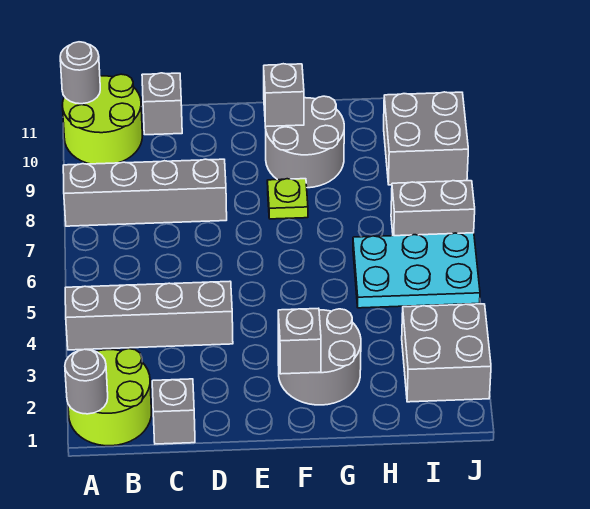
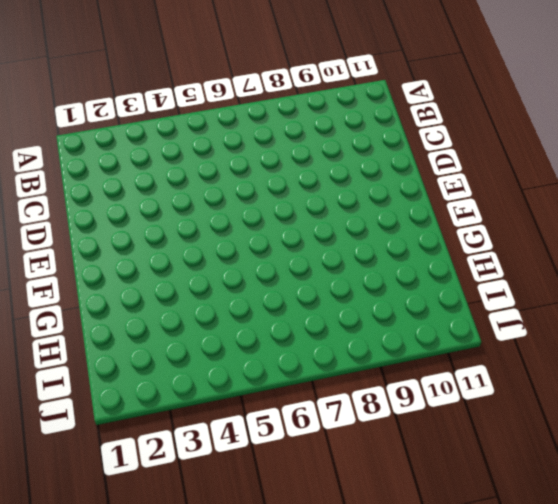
none -> lime round brick A1:B2 level 1
none -> grey brick A4:D4 level 1
none -> grey brick A8:D8 level 1

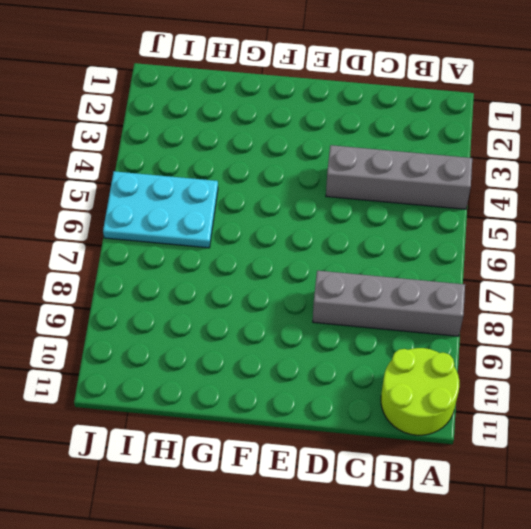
none -> lime round brick A1:B2 level 1
none -> grey brick C1 level 1
none -> grey brick C11 level 1

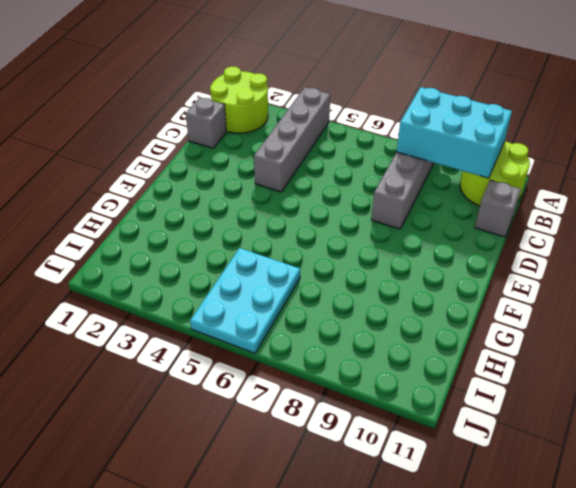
cyan brick A8:B10 level 2 -> none
none -> grey round brick F2:G3 level 1
none -> lime plate F8 level 1
none -> grey round brick F9:G10 level 1

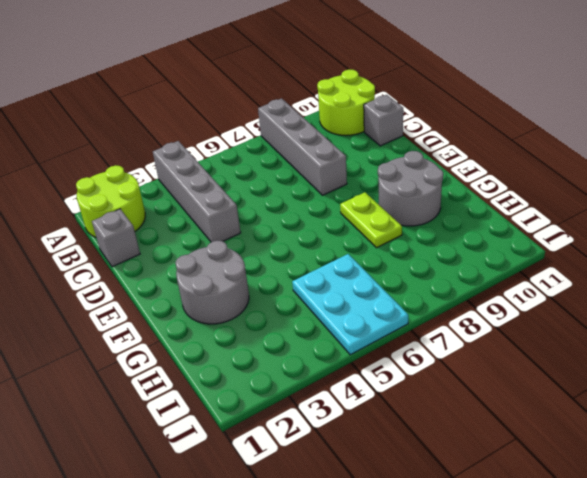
lime plate F8:G8 level 1 -> lime plate F8 level 1
none -> grey brick I2:J3 level 1
none -> grey brick I7:J7 level 1
none -> grey brick I9:J10 level 1

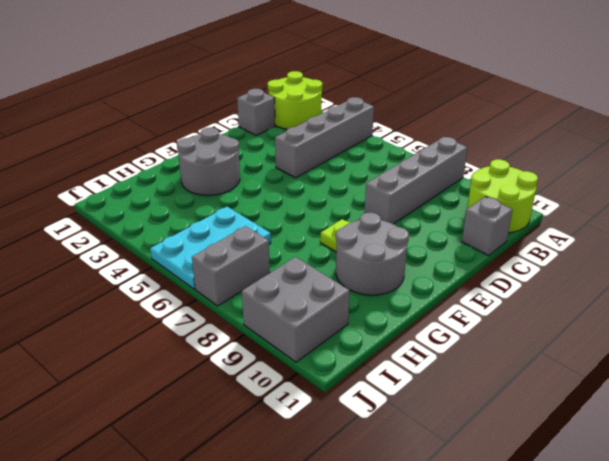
none -> grey brick I2:J3 level 1
none -> grey round brick A1 level 2
none -> grey round brick A11 level 2

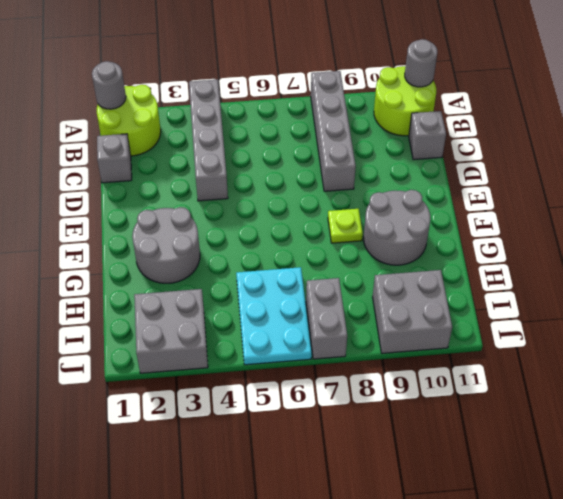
none -> grey brick F2 level 2
none -> grey brick F10 level 2

